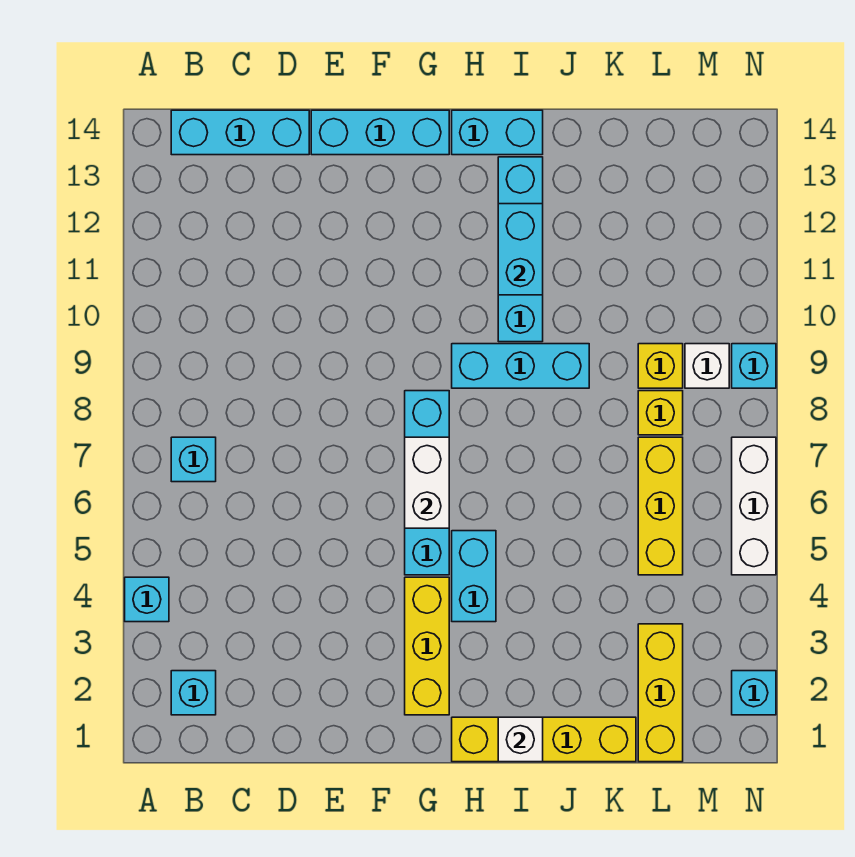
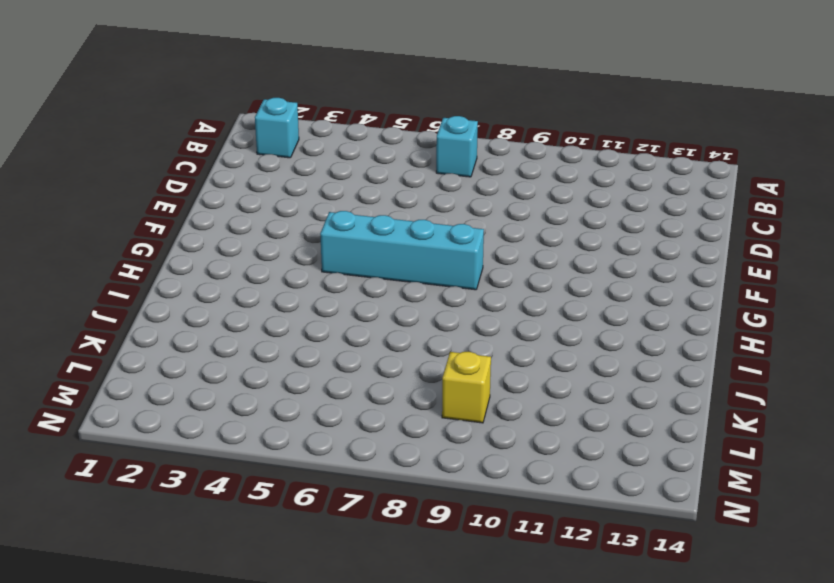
none -> cyan brick A4 level 1
none -> cyan brick B14:D14 level 1
none -> cyan brick E14:G14 level 1

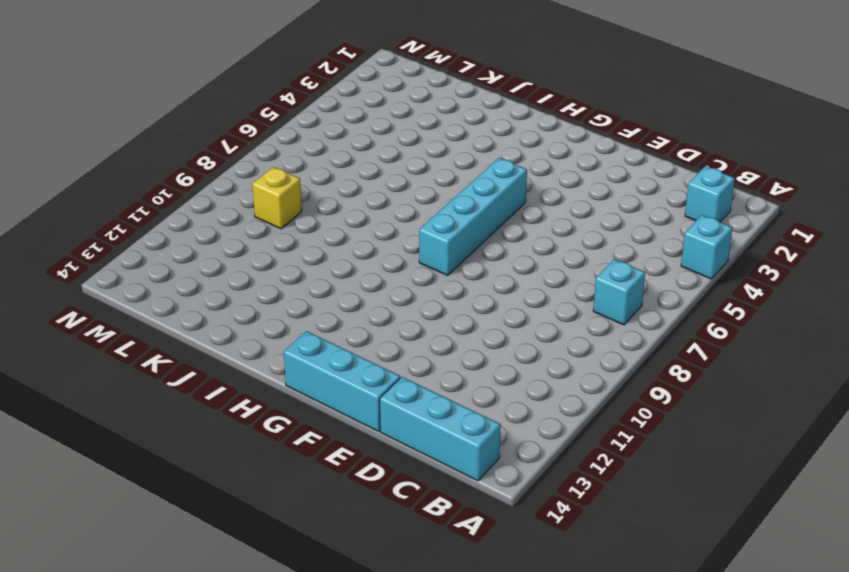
none -> yellow brick G2:G4 level 1
none -> yellow brick H1:K1 level 1
none -> cyan brick H4:H5 level 1

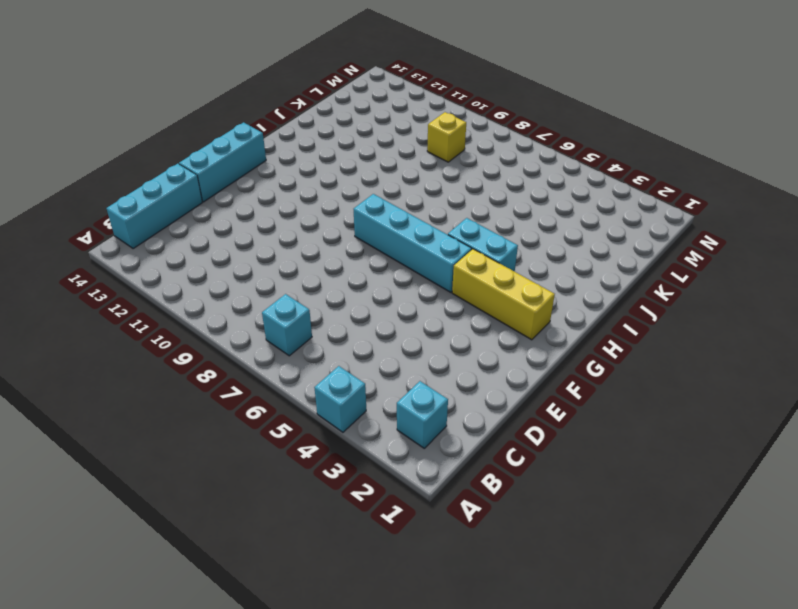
none -> yellow brick H1:K1 level 1
none -> cyan brick H9:J9 level 1
none -> cyan brick H14:I14 level 1

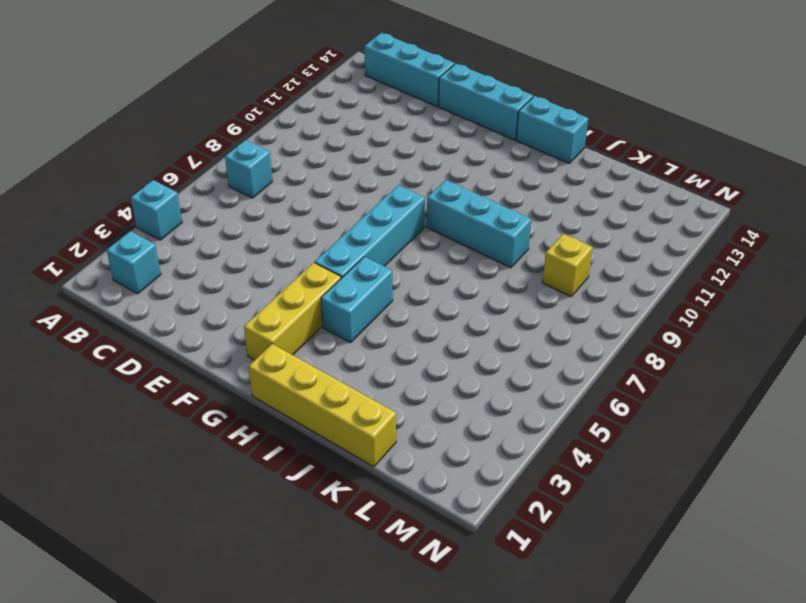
none -> cyan brick I10:I13 level 1
none -> yellow brick L1:L3 level 1
none -> yellow brick L5:L7 level 1

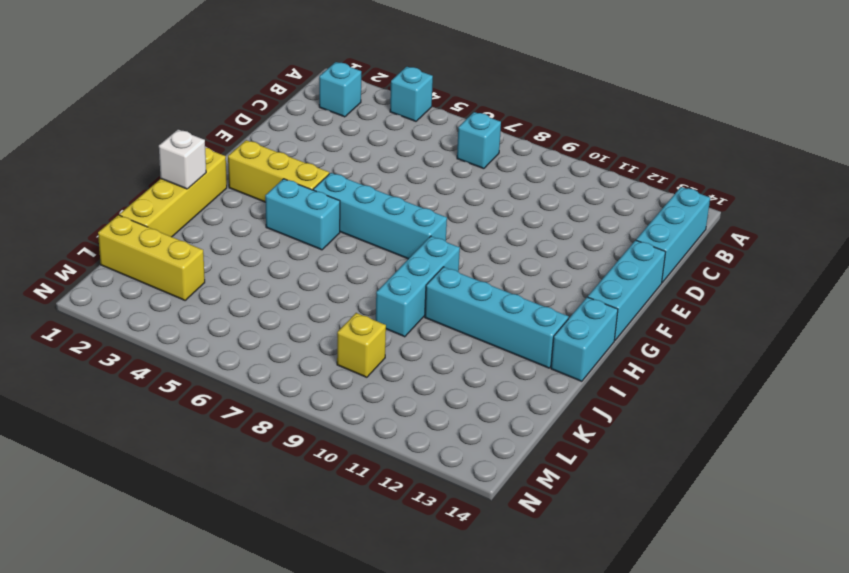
none -> yellow brick L5:L7 level 1
none -> yellow brick L8 level 1
none -> white brick M9 level 1

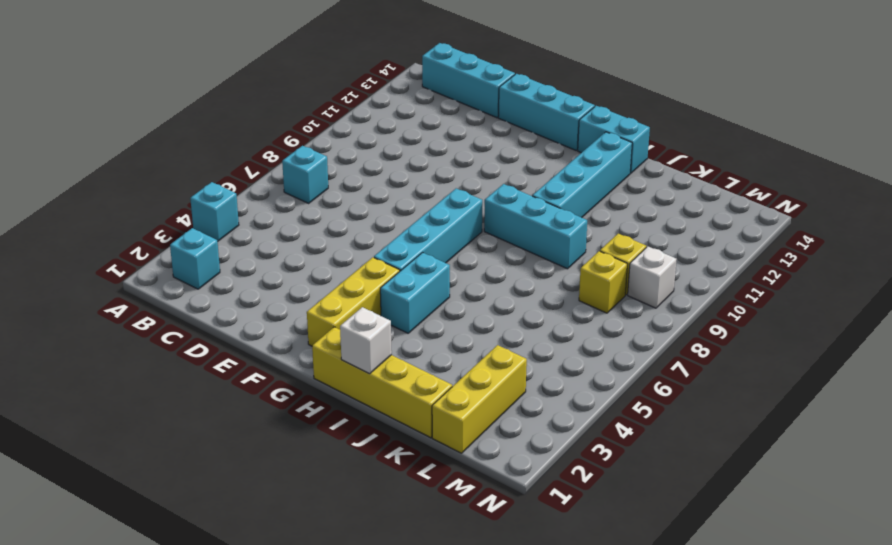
none -> yellow brick L5:L7 level 1
none -> cyan brick N2 level 1
none -> white brick N5:N7 level 1

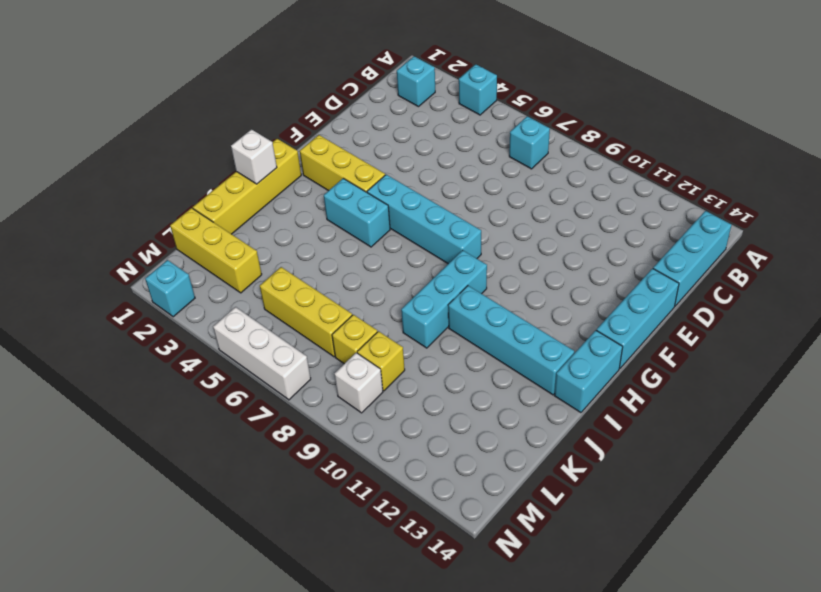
none -> cyan brick N9 level 1
none -> white brick G6:G7 level 2
none -> cyan brick I11:I12 level 2

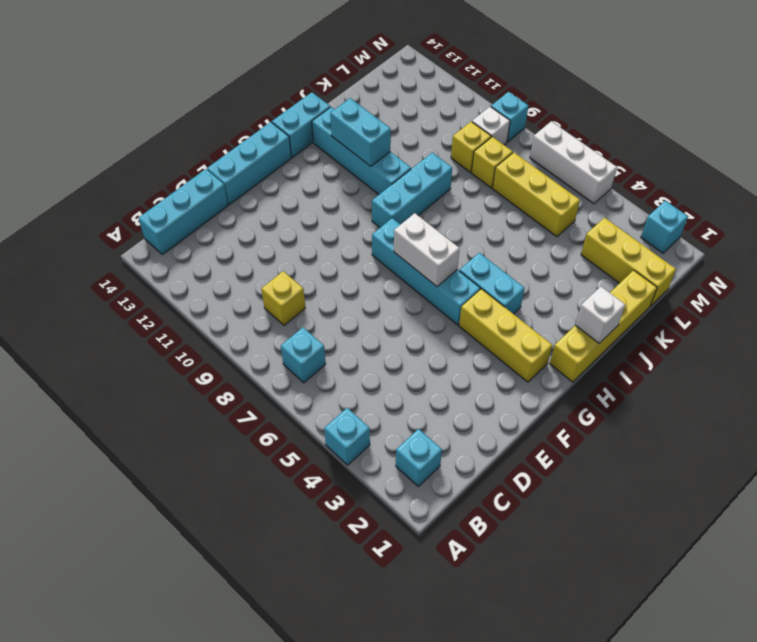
yellow brick C9 level 1 -> none

